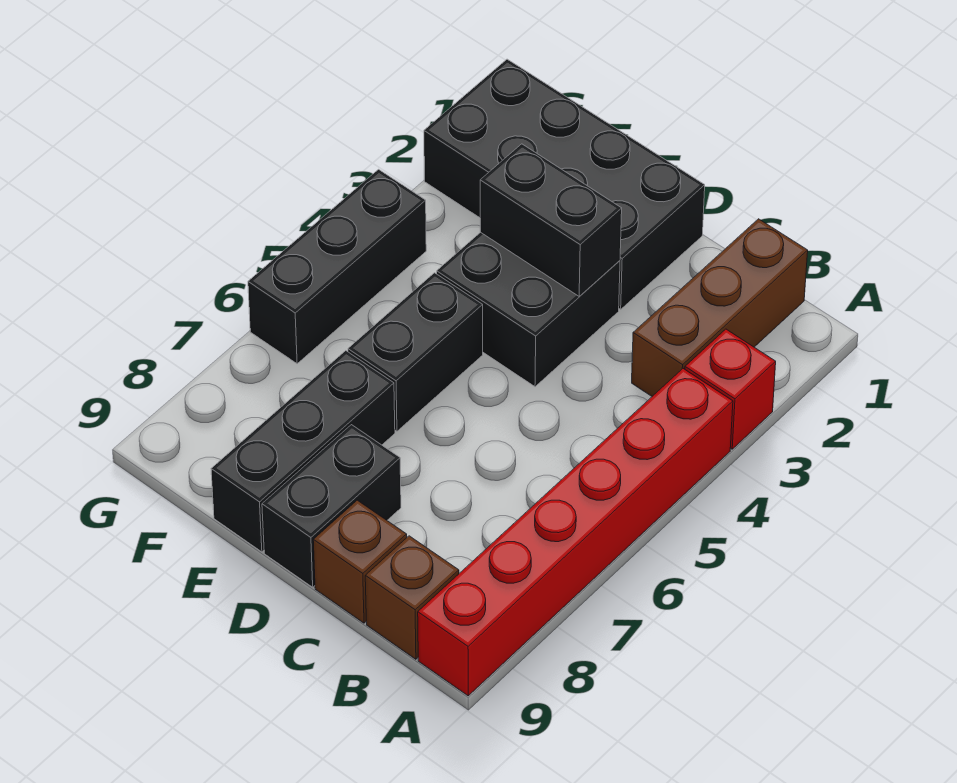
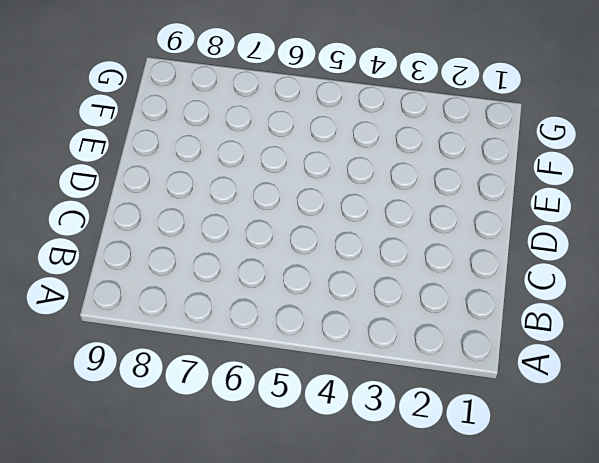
none -> red brick A3 level 1
none -> red brick A4:A9 level 1
none -> brown brick B1:B3 level 1

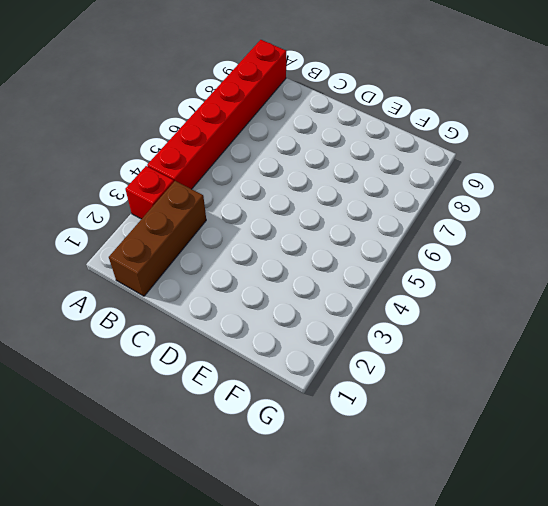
none -> brown brick B9 level 1
none -> brown brick C9 level 1
none -> black brick D1:G2 level 1

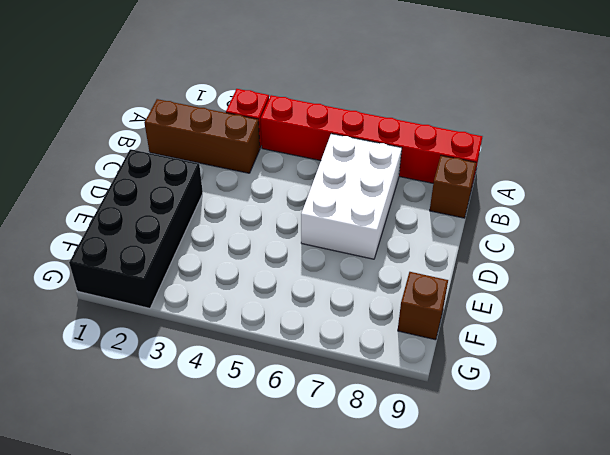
white brick B6:D7 level 1 -> none
brown brick F9 level 1 -> brown brick C9 level 1
none -> black brick D3:E4 level 1
none -> black brick D8:D9 level 1
none -> black brick E5:E6 level 1

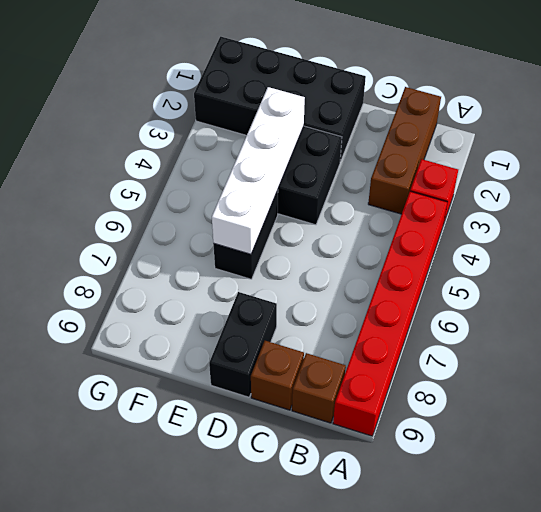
white brick E3:E6 level 2 -> black brick D3:E3 level 2
none -> black brick E7:E9 level 1
none -> black brick G4:G6 level 1

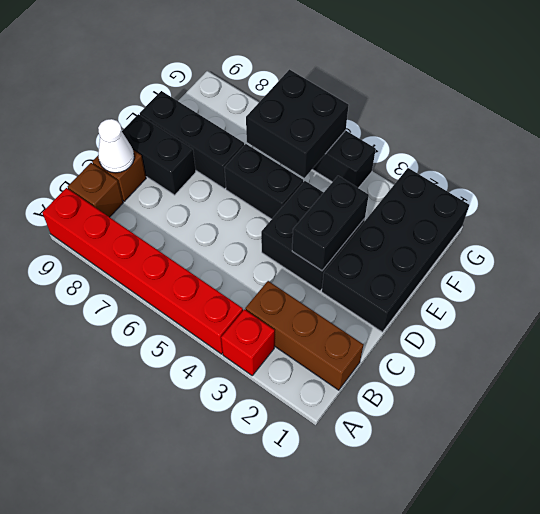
white cone C9 level 2 -> none
black brick F5:G6 level 2 -> none

